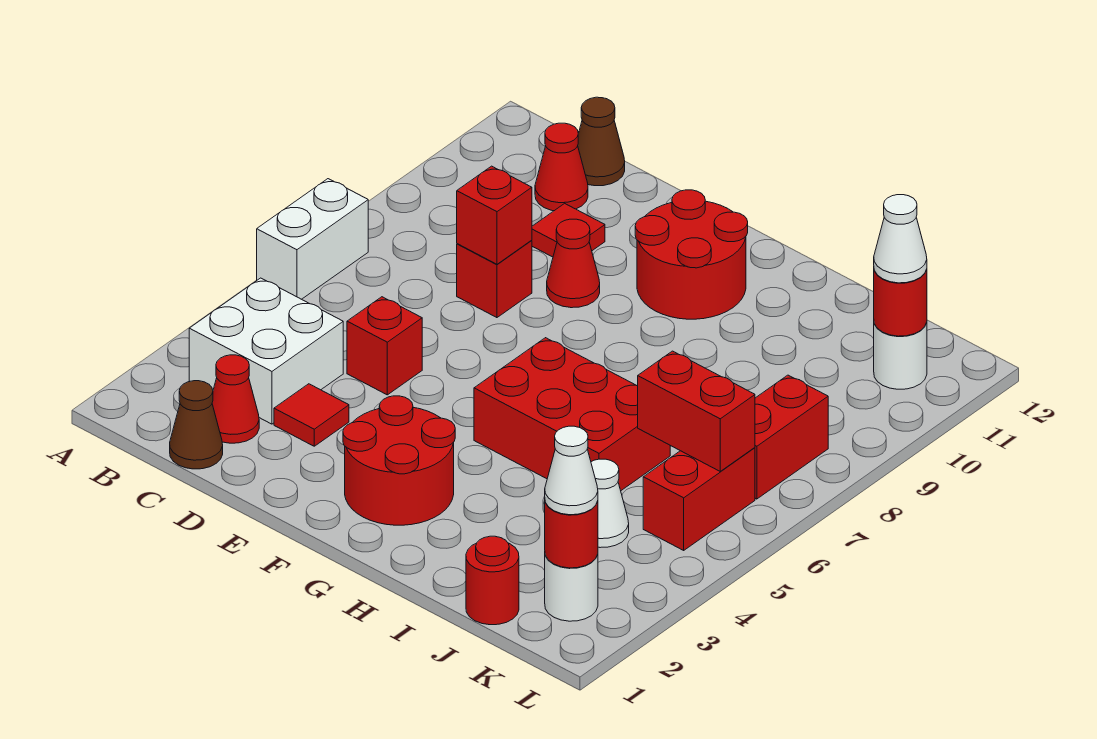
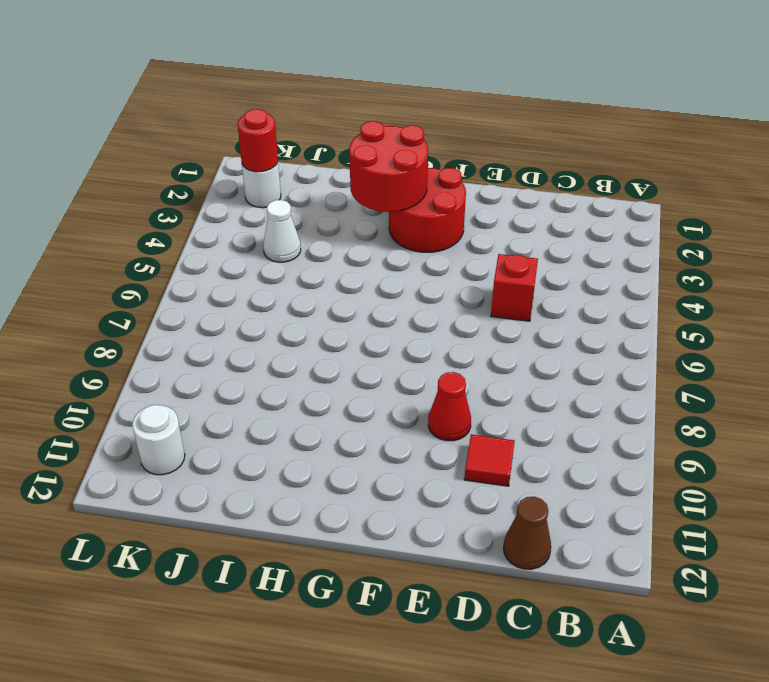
red round brick G2:H3 level 2 -> red round brick F10:G11 level 1
none -> white brick A6:A7 level 1
none -> white brick B3:C4 level 1
none -> brown cone C1 level 1

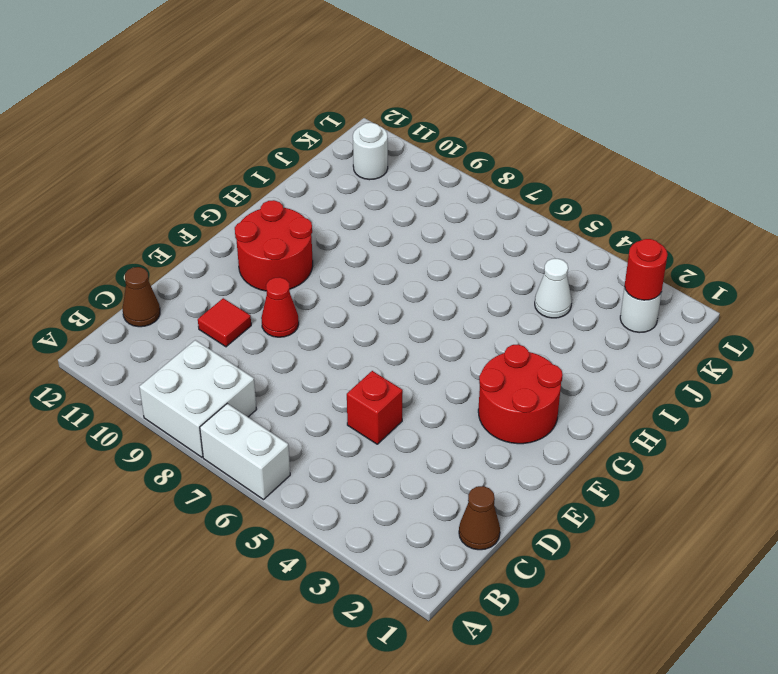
white brick A8:B9 level 1 -> white brick B3:C4 level 1
none -> red cone C2 level 1
none -> red cone C11 level 1
none -> red tile D3 level 1

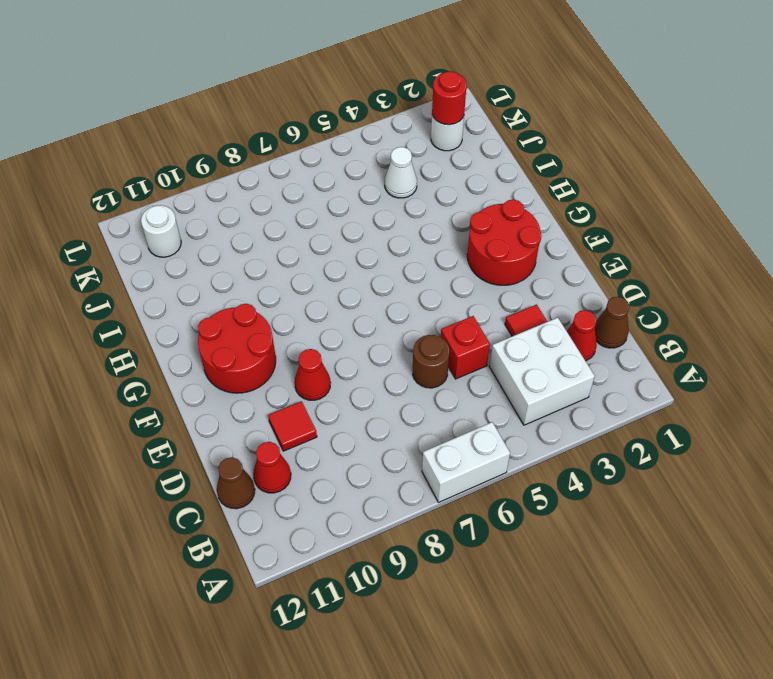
brown round brick D6 level 1 -> none
none -> red brick D8 level 1
none -> red brick G5:I6 level 1
none -> red round brick J1 level 1

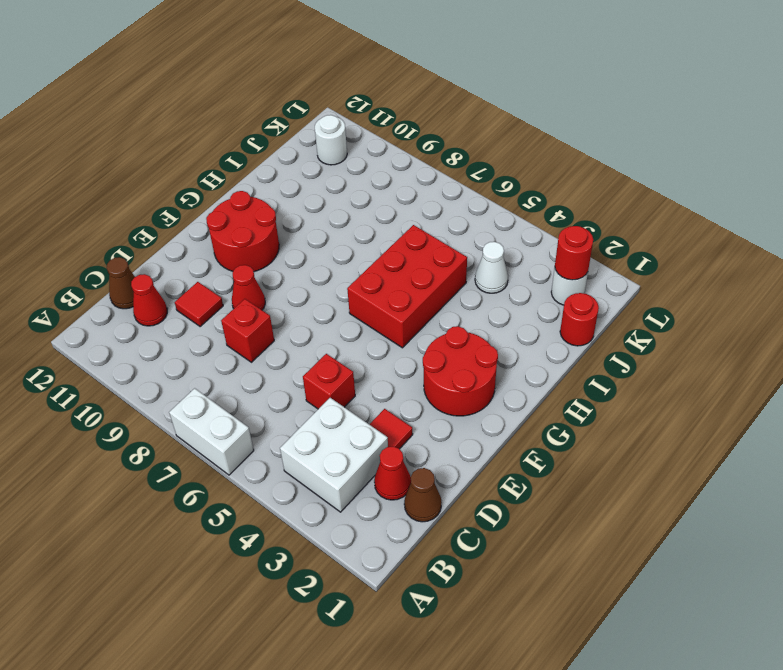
none -> red brick K5:K6 level 1
none -> red brick K7:K8 level 1
none -> red brick D8 level 2

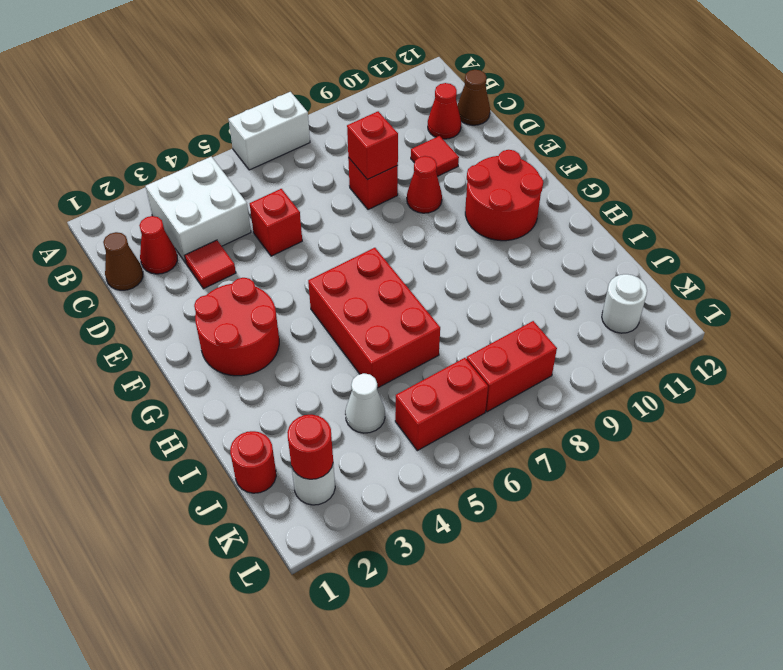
none -> red brick J6:K6 level 2
none -> red round brick K11 level 2
none -> white cone K2 level 3

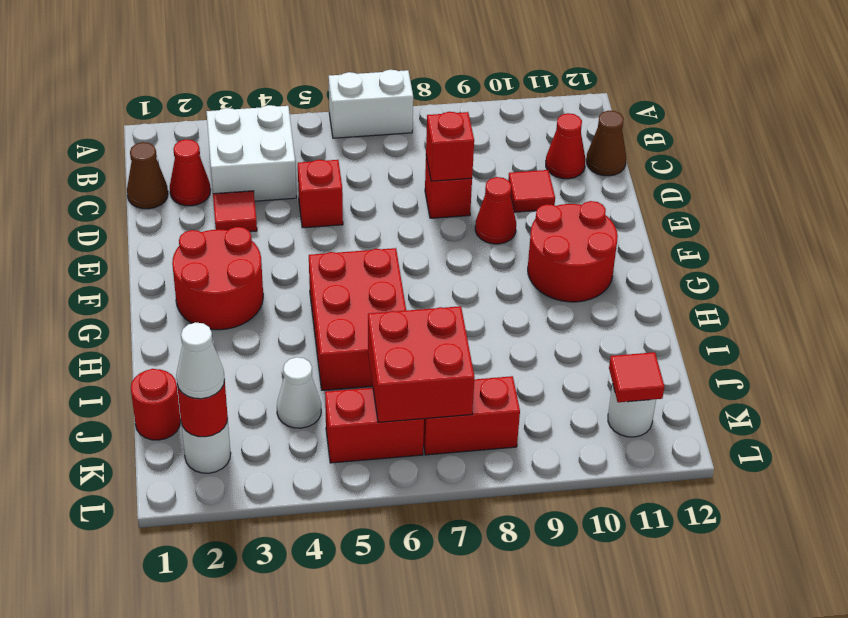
red brick J6:K7 level 2 -> red brick J6:K6 level 2
red tile K11 level 2 -> red round brick K11 level 2
none -> white cone K11 level 3

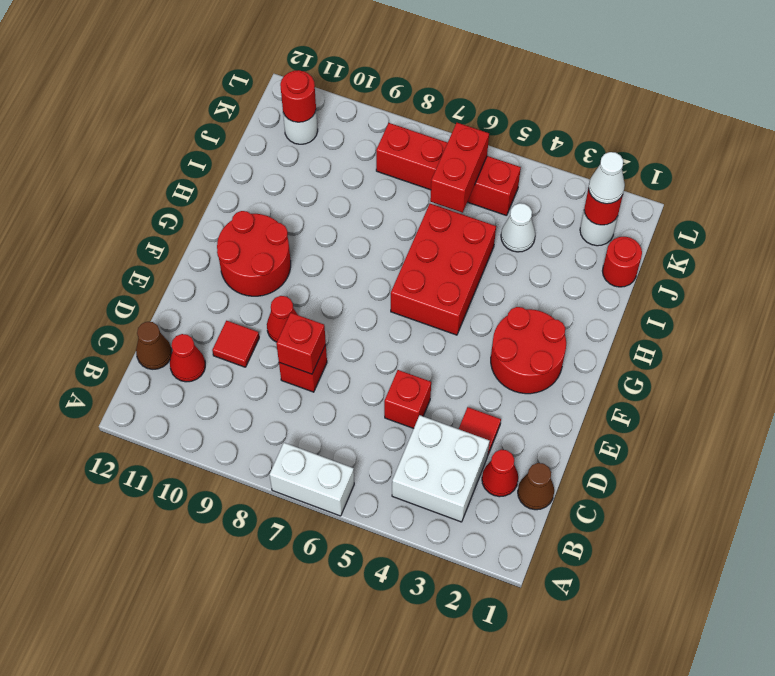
none -> white cone K11 level 3

